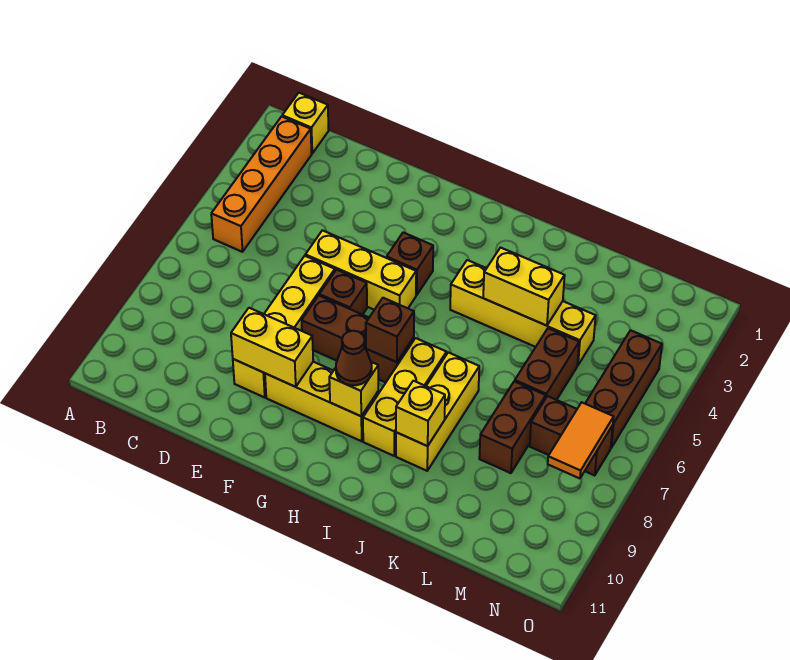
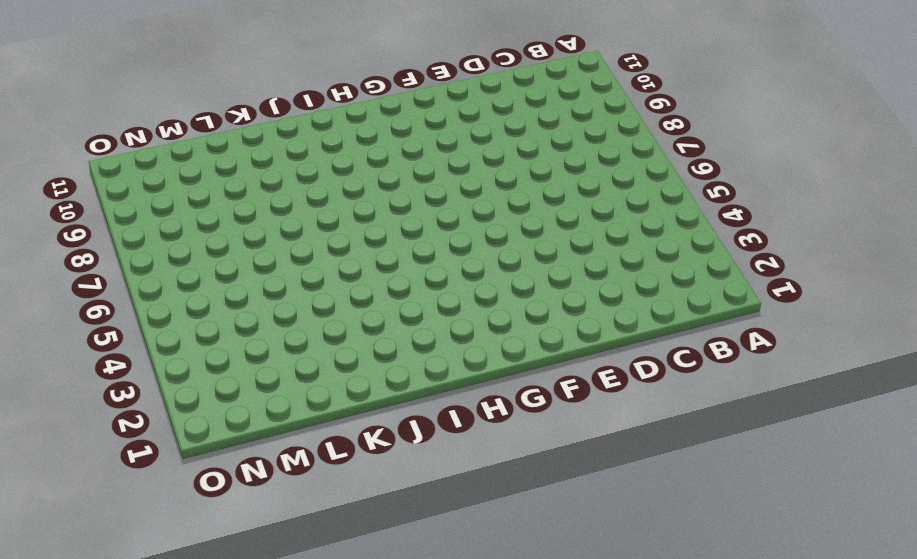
none -> yellow brick B1 level 1
none -> orange brick B2:B5 level 1
none -> yellow brick E5:G5 level 1

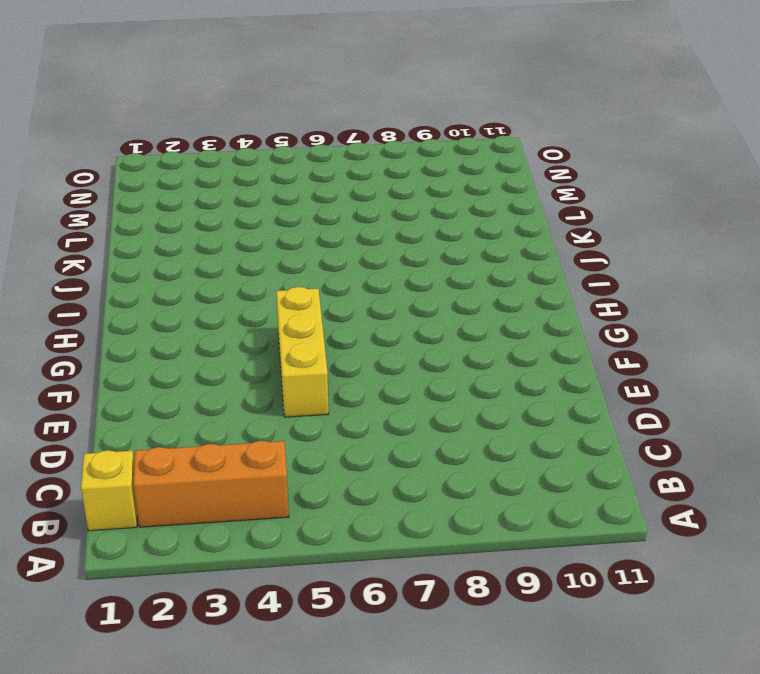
orange brick B2:B4 level 1 -> orange brick B2:B5 level 1
none -> yellow brick E6:E9 level 1
none -> brown brick F6 level 1
none -> brown brick F7:H7 level 1

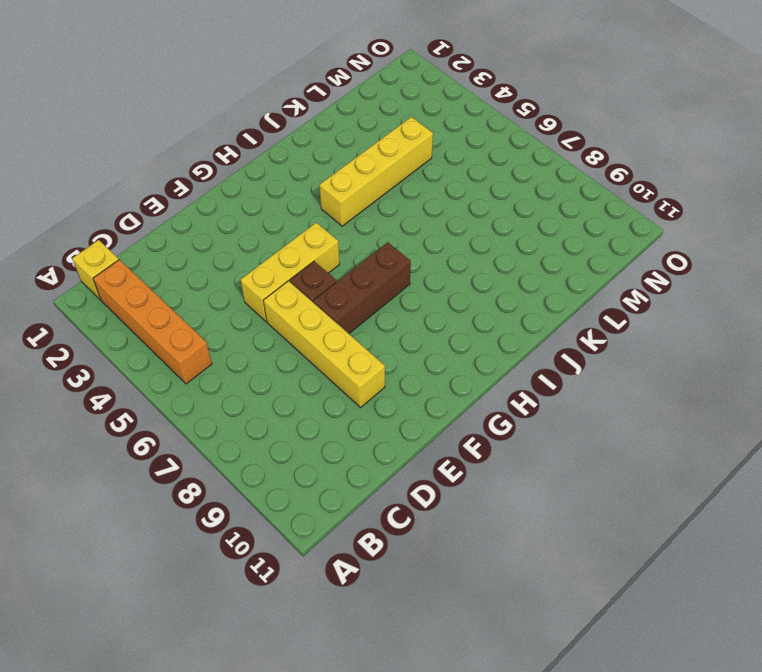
none -> yellow brick F9:H9 level 1
none -> brown brick G4 level 1
none -> yellow brick I7:I9 level 1

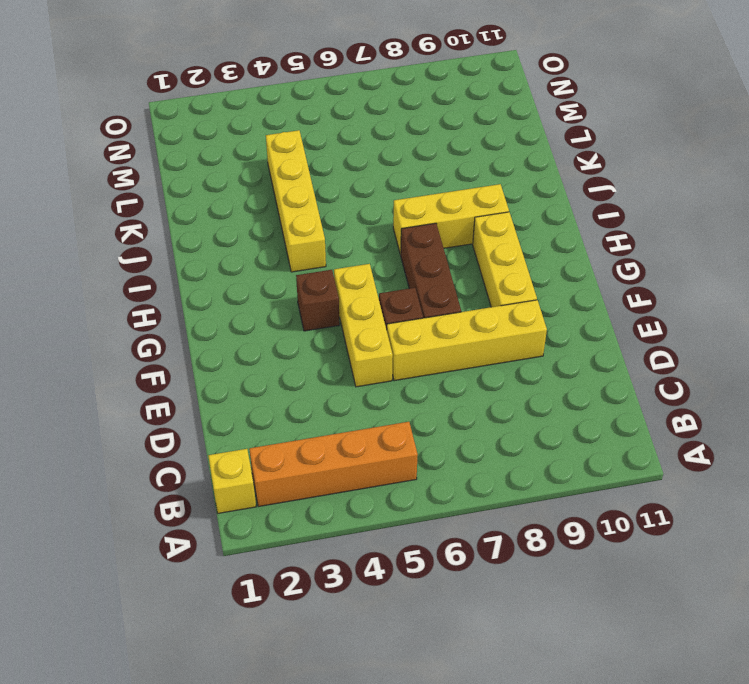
none -> yellow brick J7:J9 level 1
none -> brown brick L5:L6 level 1
none -> brown brick L7:L8 level 1

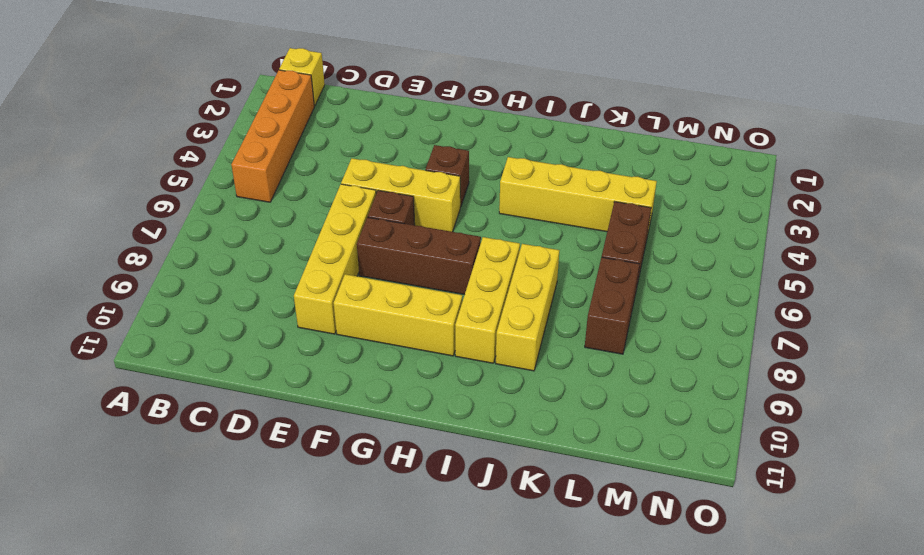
none -> brown brick M7:N7 level 1
none -> brown brick N4:N6 level 1
none -> yellow brick E9:F9 level 2

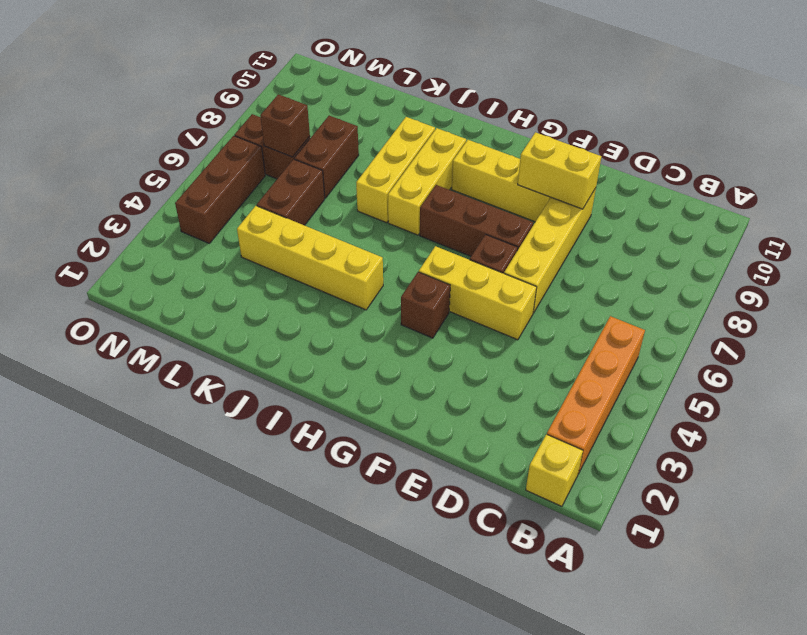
brown brick M7 level 2 -> brown brick H7 level 2
none -> yellow brick H9 level 2
none -> yellow brick J4:K4 level 2
none -> yellow brick J9 level 2

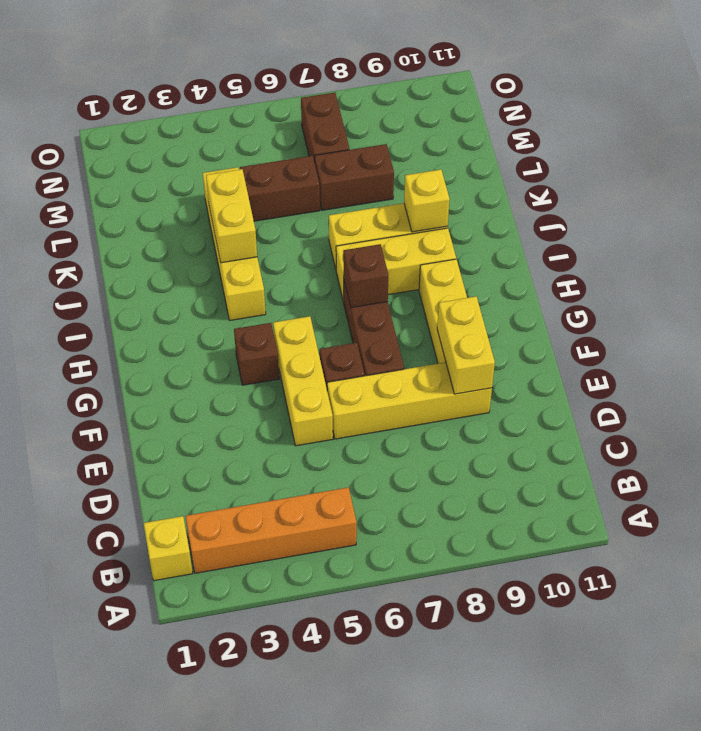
none -> brown brick N4:N6 level 1
none -> yellow brick H9 level 2
none -> orange tile N7:N8 level 2

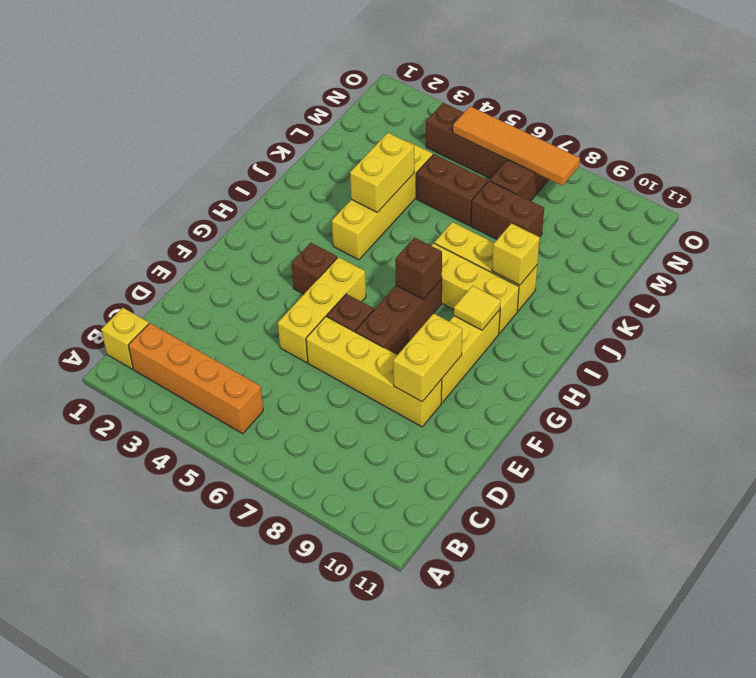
yellow tile H9 level 2 -> yellow brick H9 level 2
orange tile N5:N8 level 2 -> orange tile N7:N8 level 2
none -> brown cone H9 level 3

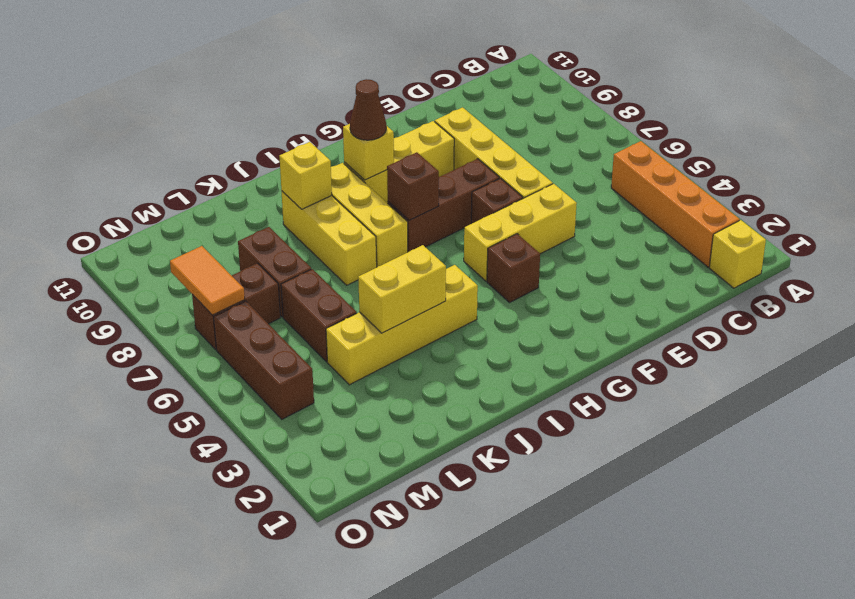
none -> yellow brick E9:F9 level 2

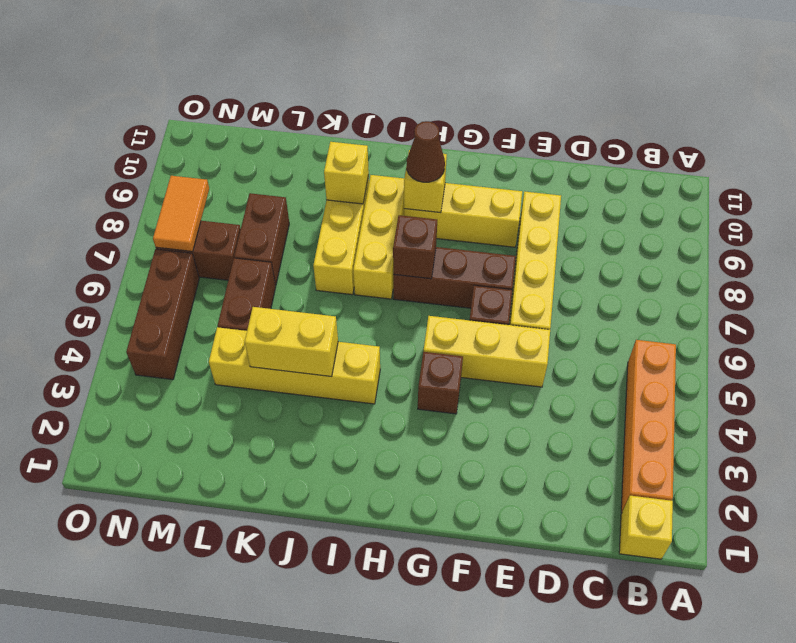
none -> yellow brick E9:F9 level 2

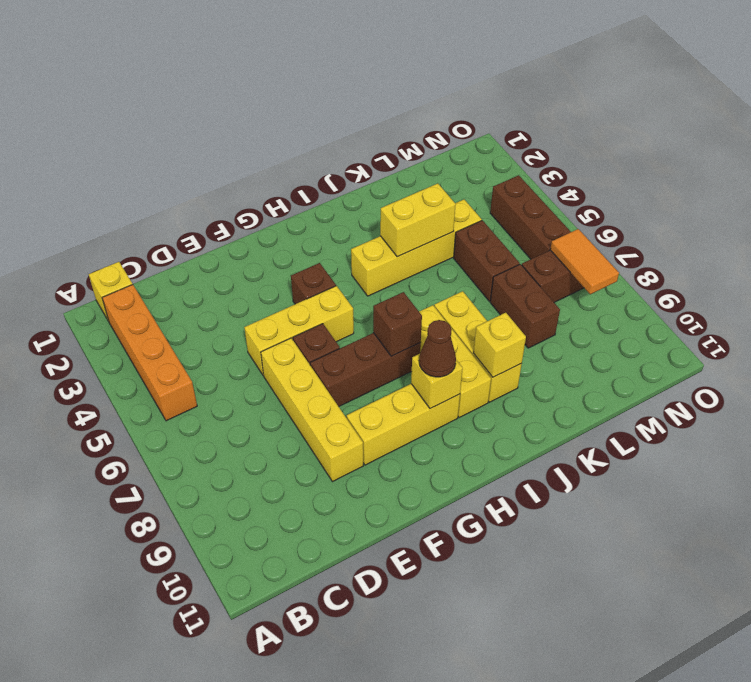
none -> yellow brick E9:F9 level 2

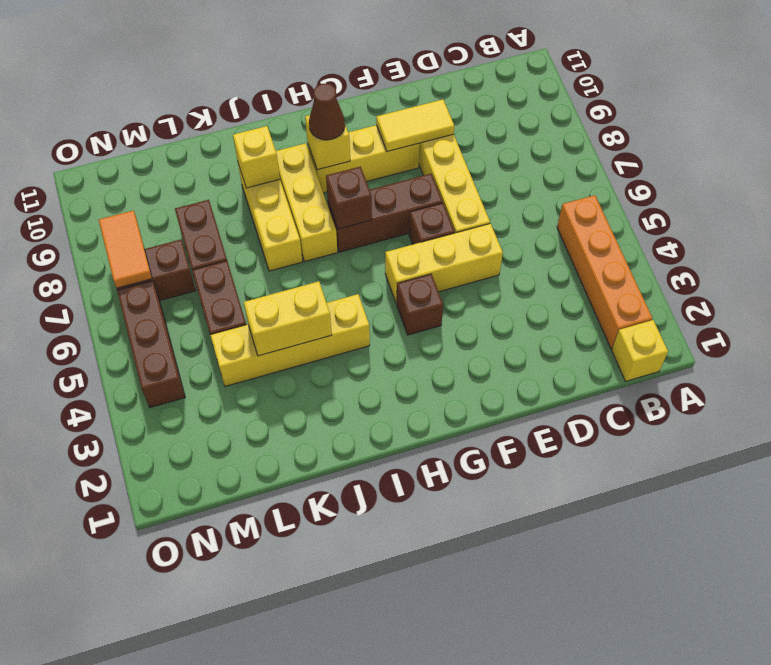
yellow tile E9:F9 level 2 -> yellow brick E9:F9 level 2

